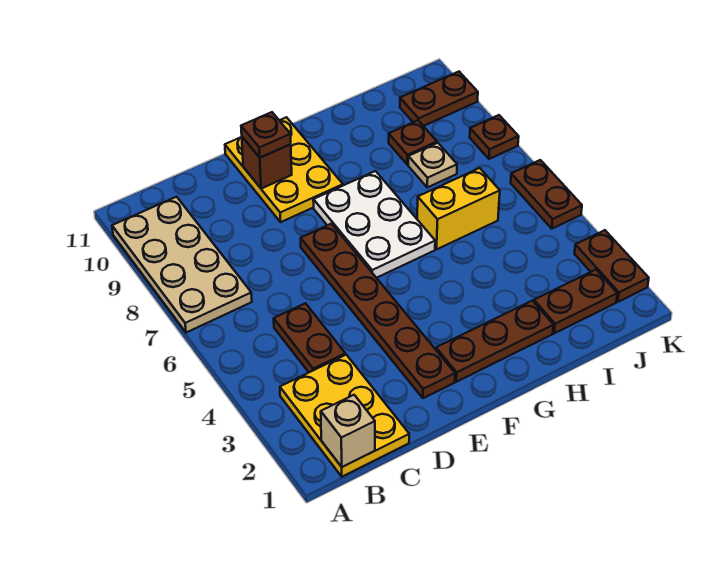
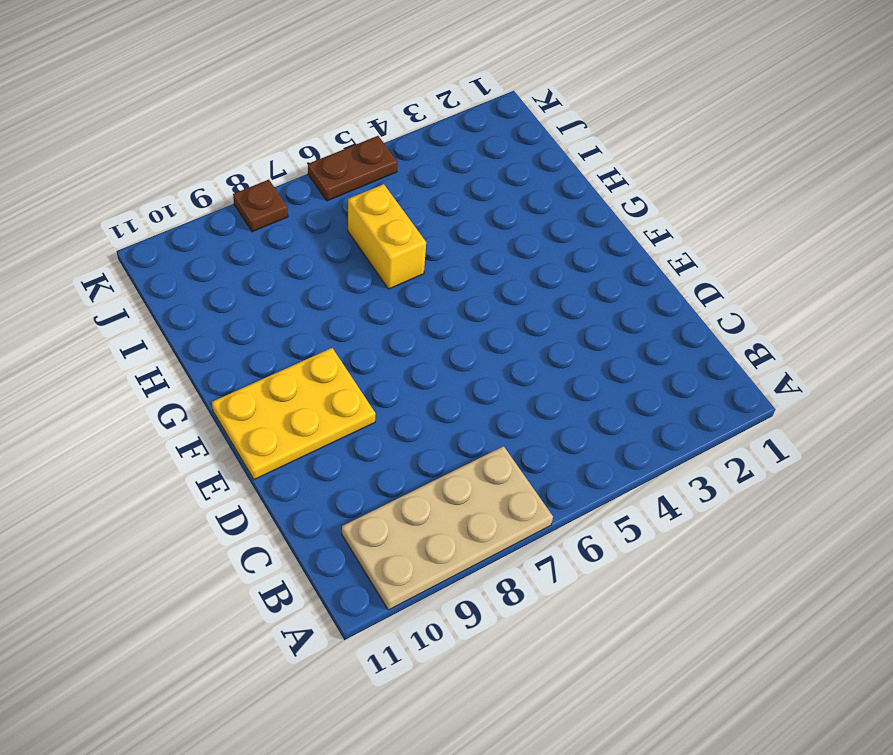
none -> yellow plate B1:C3 level 1
none -> brown plate C4:C5 level 1
none -> brown plate E2:E7 level 1

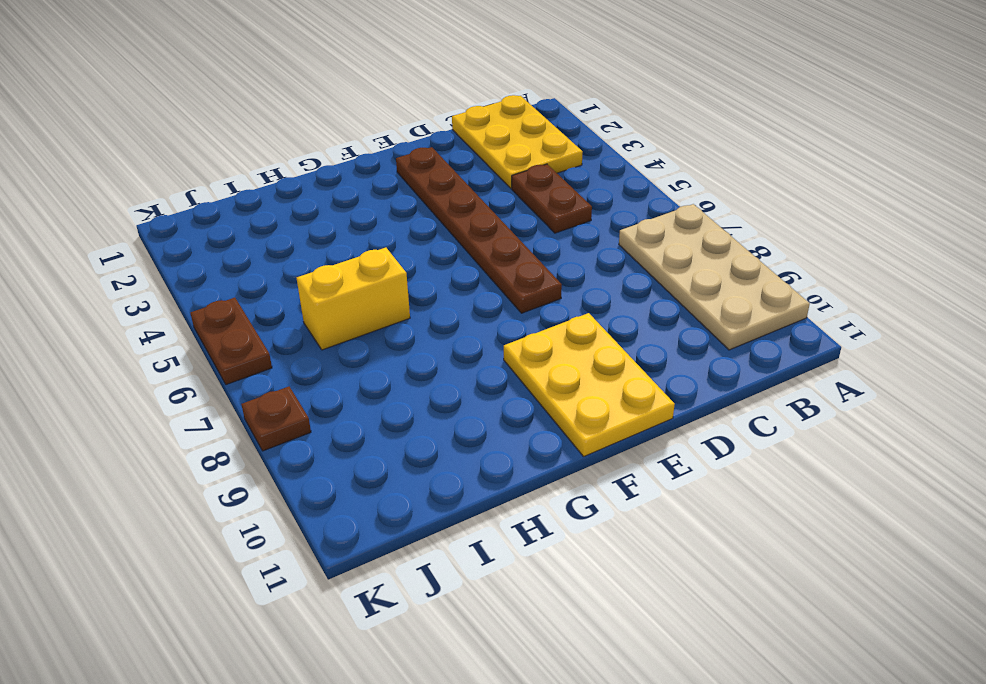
none -> brown plate F2:H2 level 1
none -> white plate F6:G8 level 1
none -> brown plate I2:J2 level 1

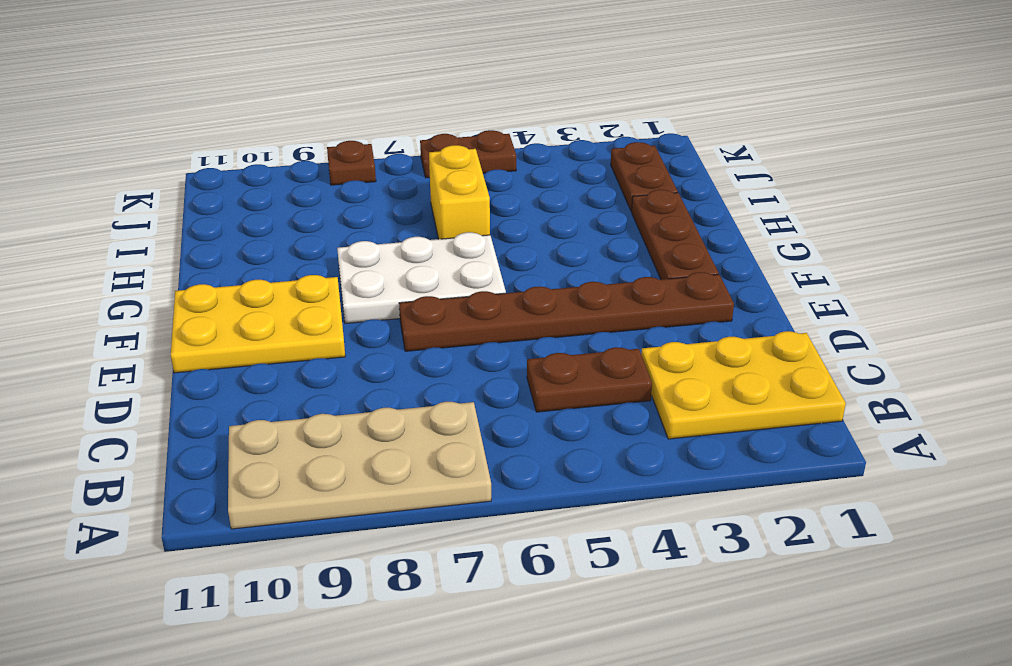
none -> tan plate I8 level 1
none -> brown plate I9 level 1
none -> brown plate J10:K10 level 1

